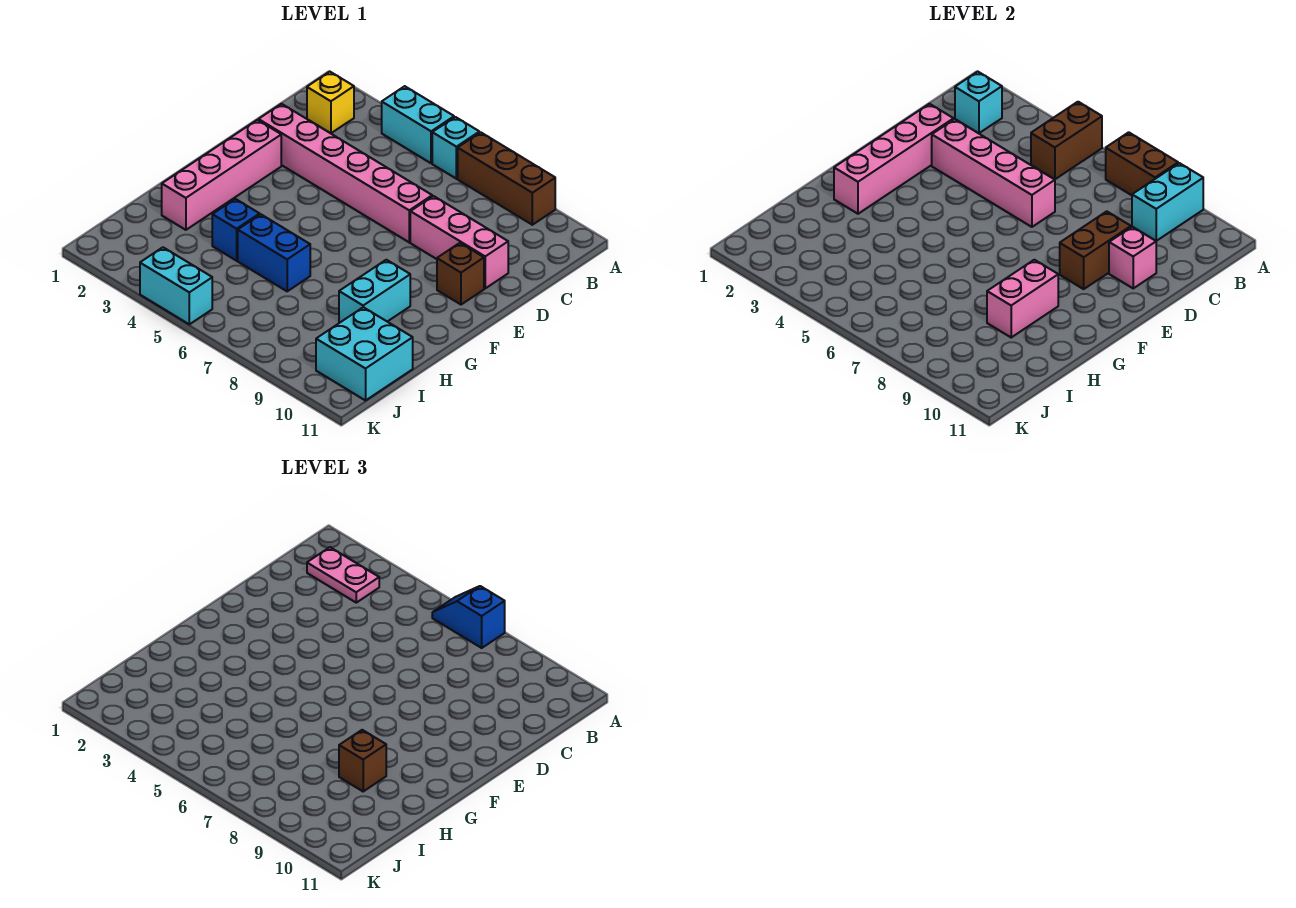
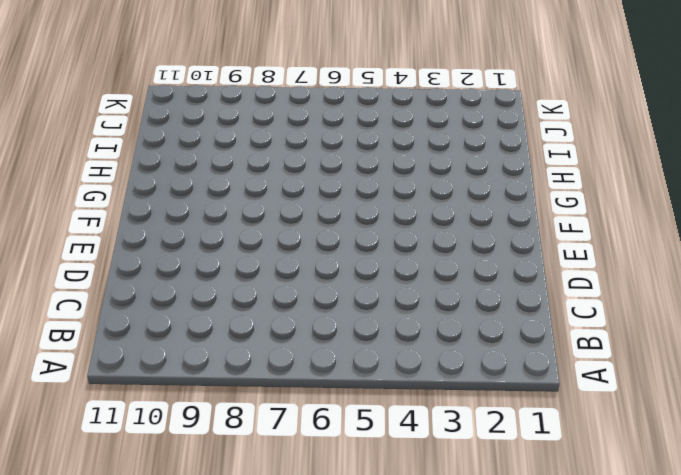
none -> cyan brick A4:A5 level 1
none -> cyan brick A6 level 1
none -> brown brick A7:A9 level 1

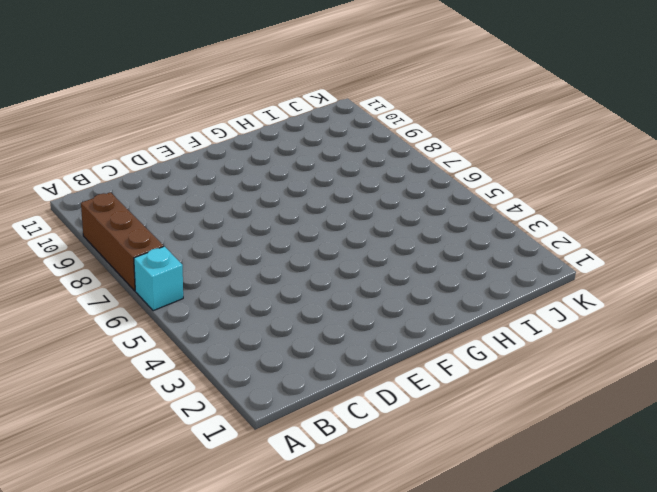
none -> cyan brick A4:A5 level 1
none -> yellow brick B2 level 1
none -> pink brick D2:D7 level 1

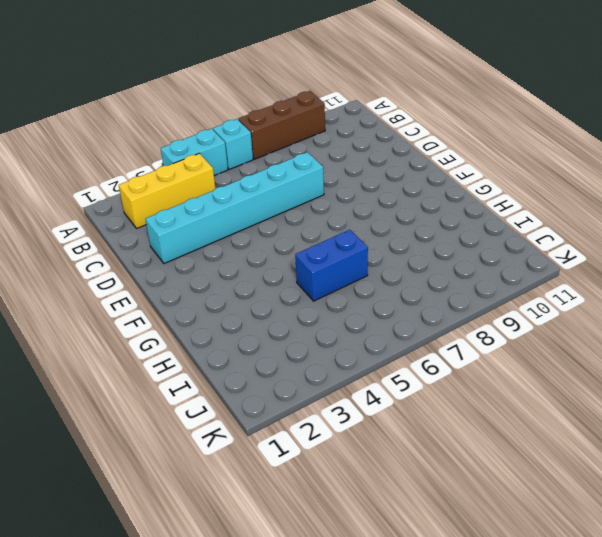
yellow brick B2:B4 level 1 -> yellow brick B2 level 1
cyan brick D2:D7 level 1 -> pink brick D2:D7 level 1
none -> pink brick D8:D10 level 1
none -> pink brick E2:H2 level 1
none -> brown brick E10 level 1

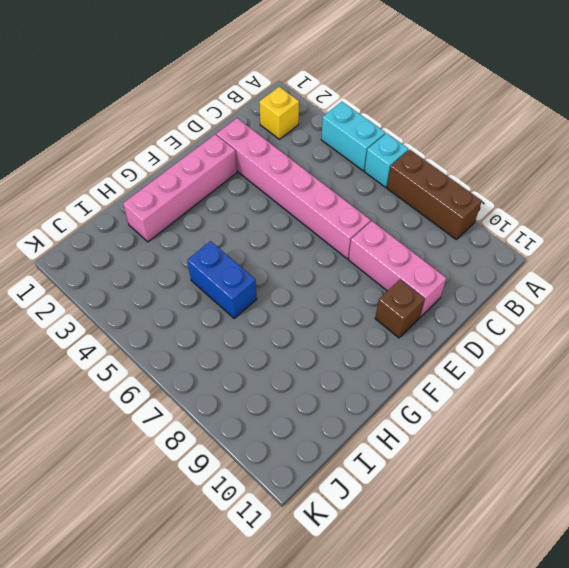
none -> cyan brick G9:H9 level 1
none -> blue brick H4 level 1
none -> cyan brick I10:J11 level 1

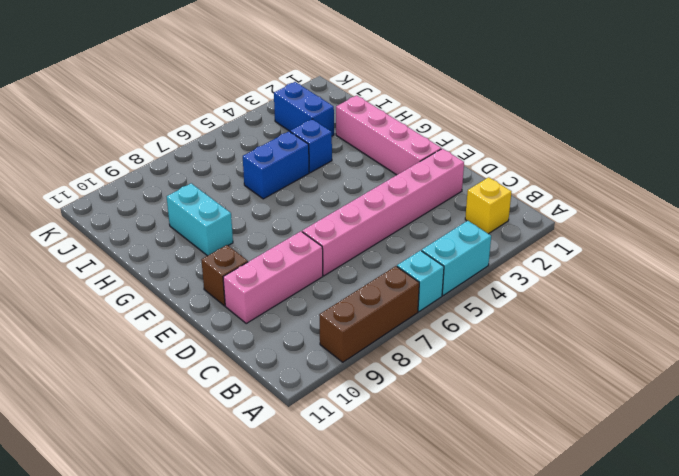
blue brick I3:J3 level 1 -> none
none -> cyan brick I10:J11 level 1
none -> cyan brick K4:K5 level 1
none -> brown brick A5:B5 level 2

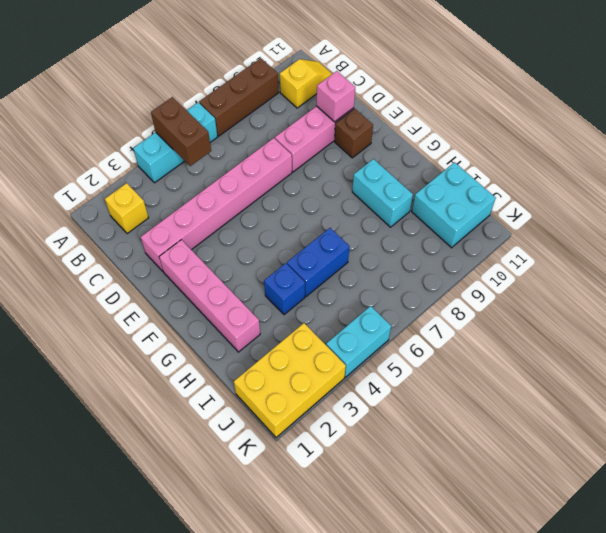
yellow slope B10:B11 level 1 top 10 -> none
yellow brick J1:K3 level 1 -> none
none -> brown brick A7:A8 level 2
none -> cyan brick A9:B9 level 2
none -> cyan brick B2 level 2

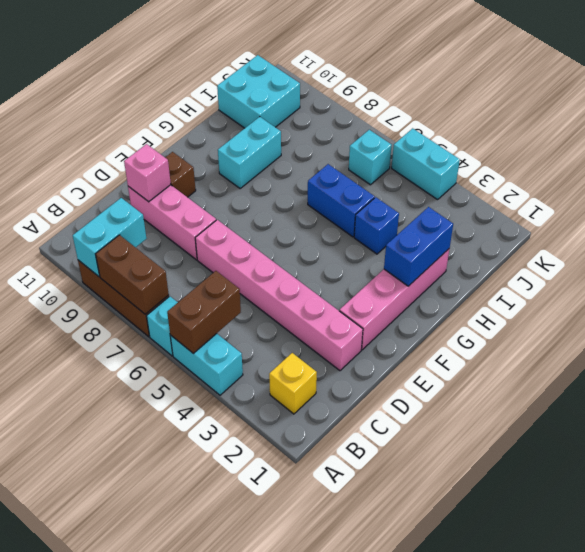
blue brick G2:H2 level 2 -> pink brick D2:G2 level 2
cyan brick J6 level 1 -> cyan brick B2 level 2
none -> pink brick D3:D6 level 2
none -> brown brick D9:E9 level 2
none -> pink brick G9:H9 level 2

